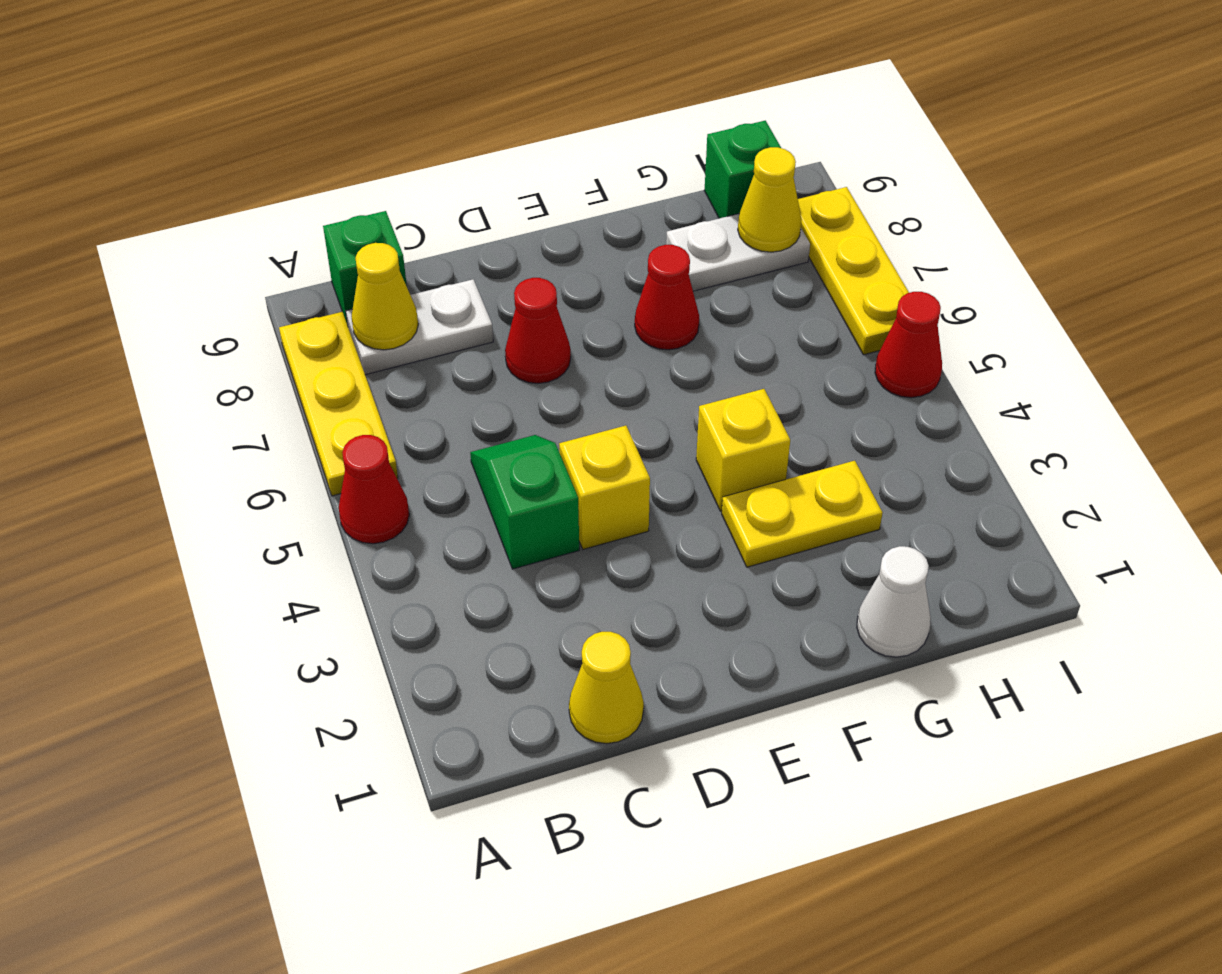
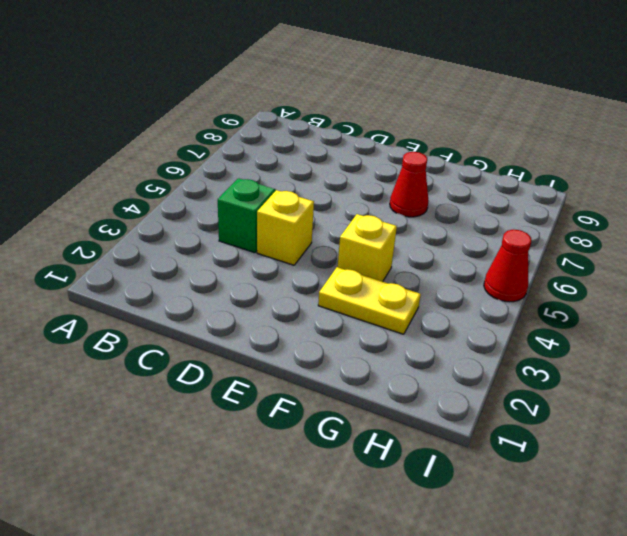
none -> red cone A5 level 1
none -> yellow plate A6:A8 level 1
none -> white plate B8:C8 level 1

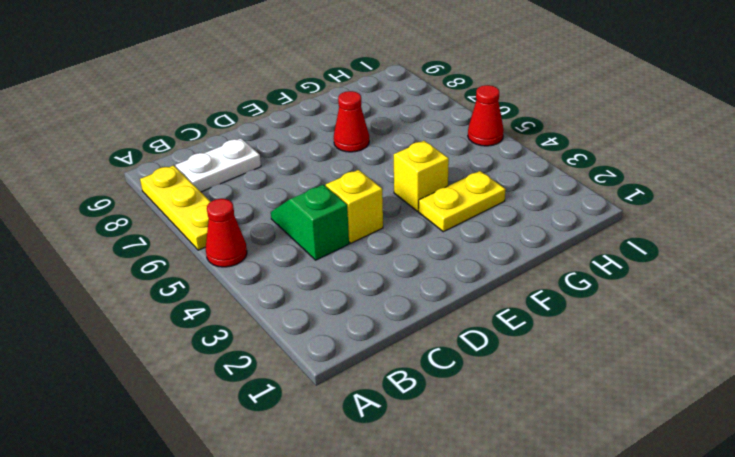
none -> green brick B9 level 1
none -> yellow cone C1 level 1
none -> red cone D7 level 1

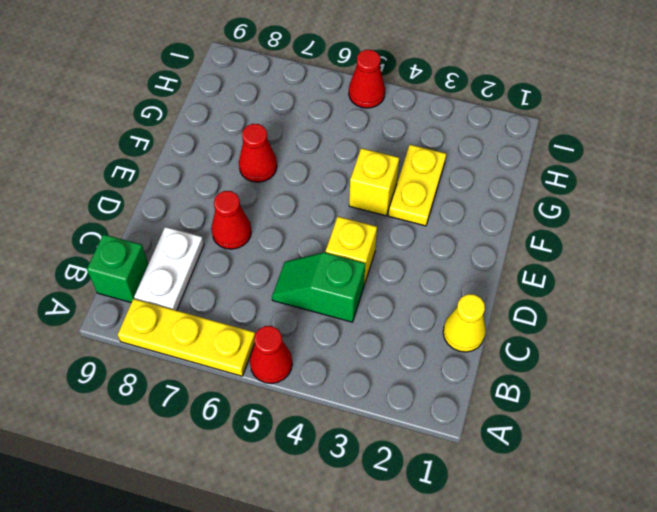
none -> white cone G1 level 1
none -> white plate G8:H8 level 1
none -> green brick H9 level 1

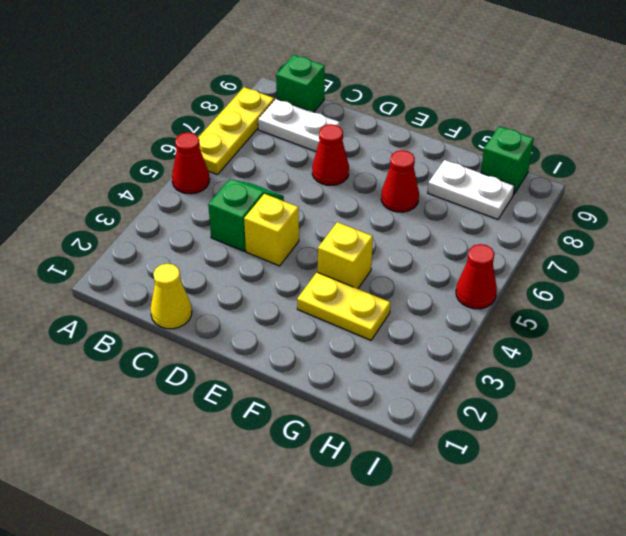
none -> white cone G1 level 1
none -> yellow plate I6:I8 level 1
none -> yellow cone B8 level 2

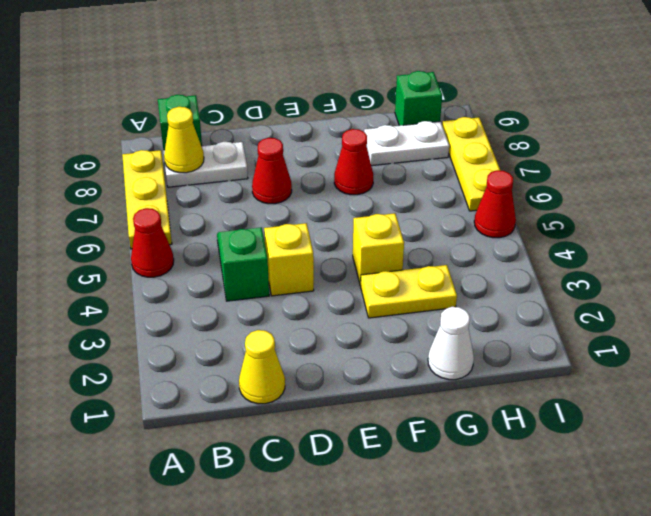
none -> yellow cone H8 level 2

